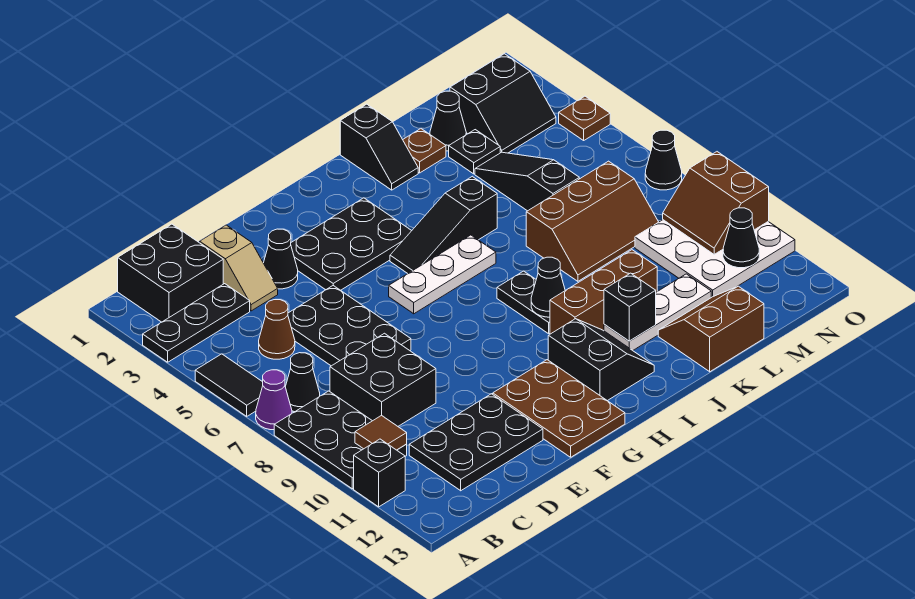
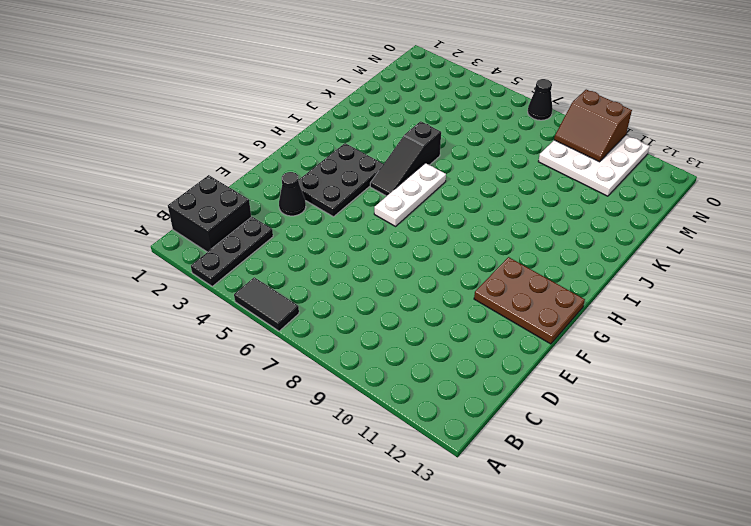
none -> purple cone A7 level 1
none -> black plate A8:B10 level 1
none -> black brick A11 level 1
none -> black cone B7 level 1

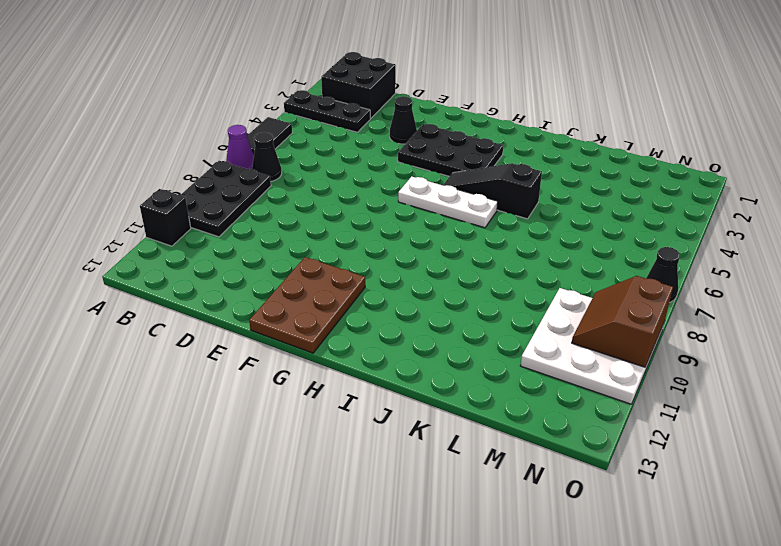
none -> brown cone C5 level 1
none -> black brick C8:D9 level 1
none -> black plate C11:E12 level 1
none -> tan slope D2:D3 level 1 top 2

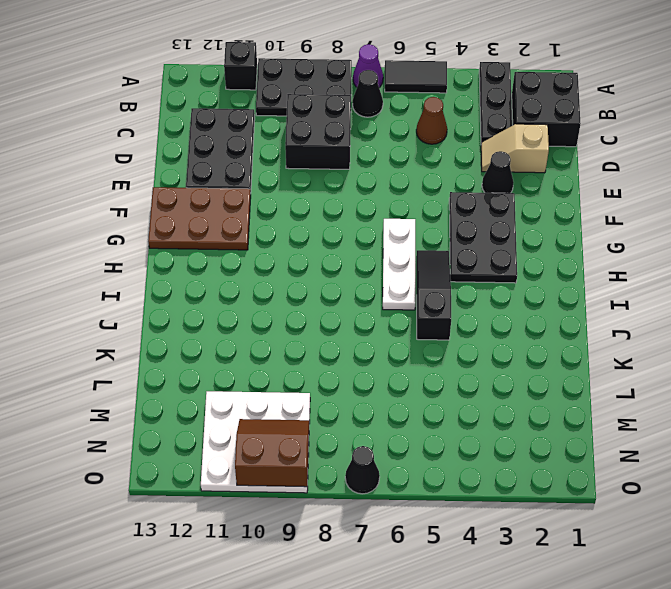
none -> black plate D5:E7 level 1
none -> black slope H11:I12 level 1 top H
none -> black plate I8:I9 level 1
none -> brown brick I10:K10 level 1

